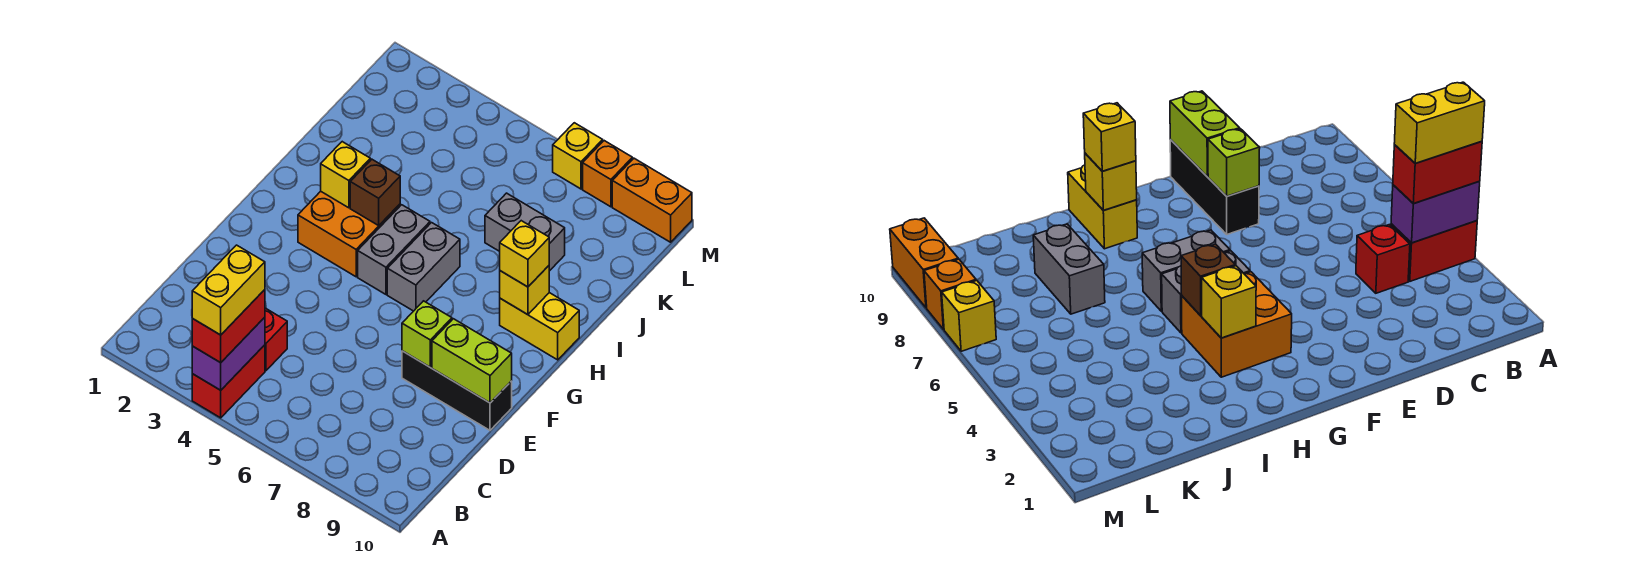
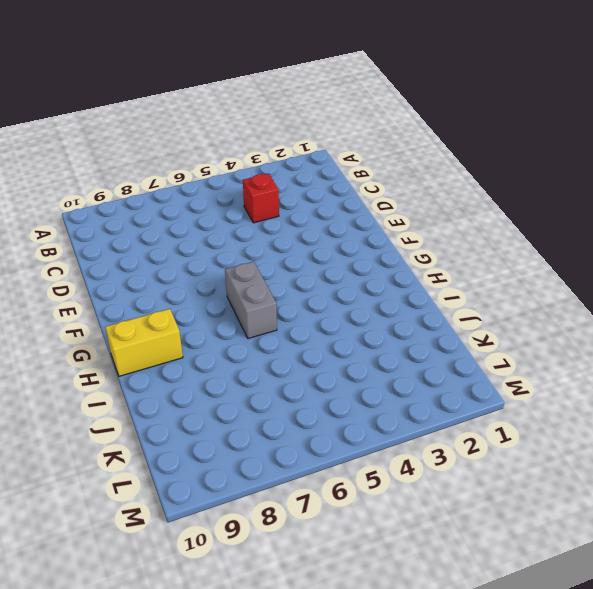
none -> red brick A4:B4 level 1
none -> black brick E8:E10 level 1
none -> orange brick G3:H4 level 1

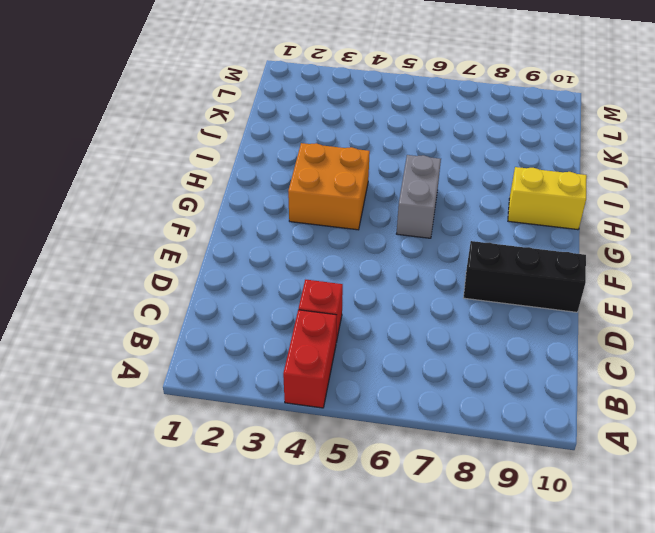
none -> grey brick G5:H5 level 1
none -> grey brick J7:J8 level 1
none -> yellow brick M7 level 1

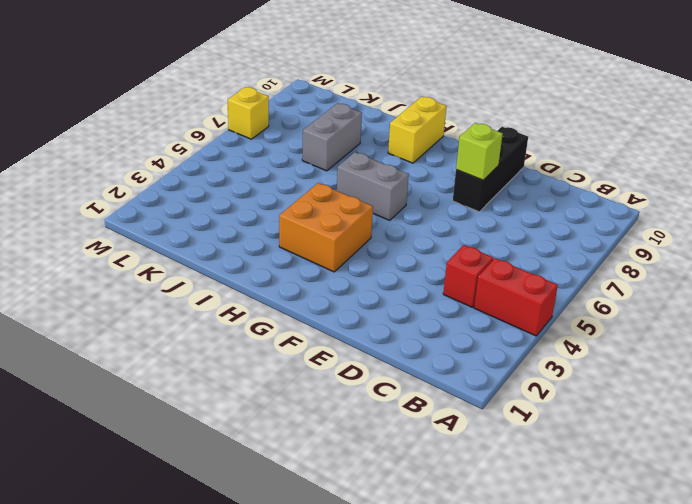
none -> grey brick G5:H5 level 1
none -> orange brick M8 level 1
none -> orange brick M9:M10 level 1

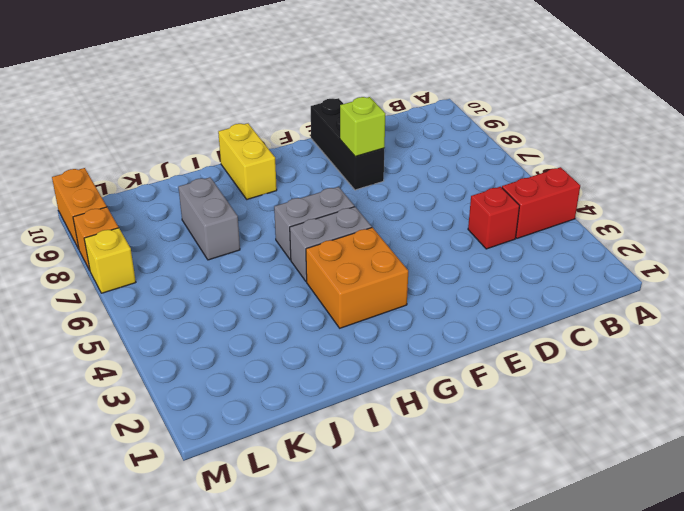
none -> purple brick A4:B4 level 2
none -> lime brick E9:E10 level 2
none -> yellow brick H3 level 2

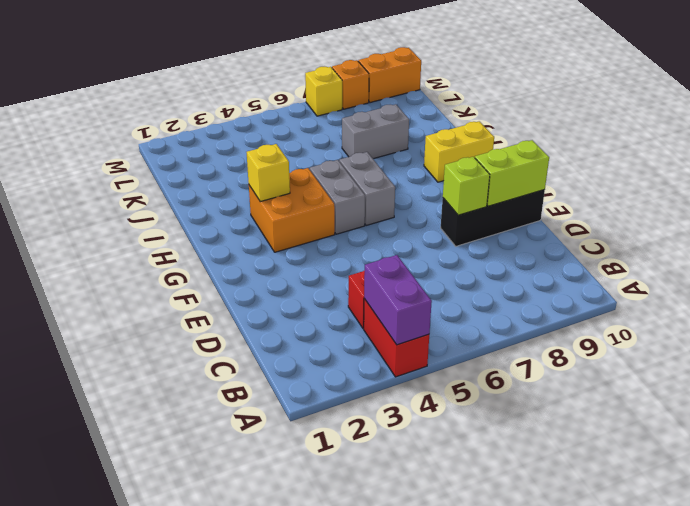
none -> brown brick H4 level 2
none -> yellow brick H9 level 2
none -> red brick A4:B4 level 3

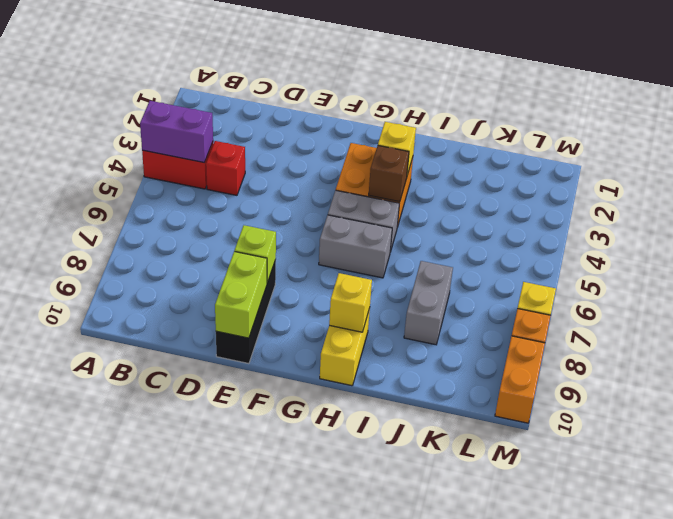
none -> red brick A4:B4 level 3
none -> yellow brick H9 level 3
none -> yellow brick A4:B4 level 4

